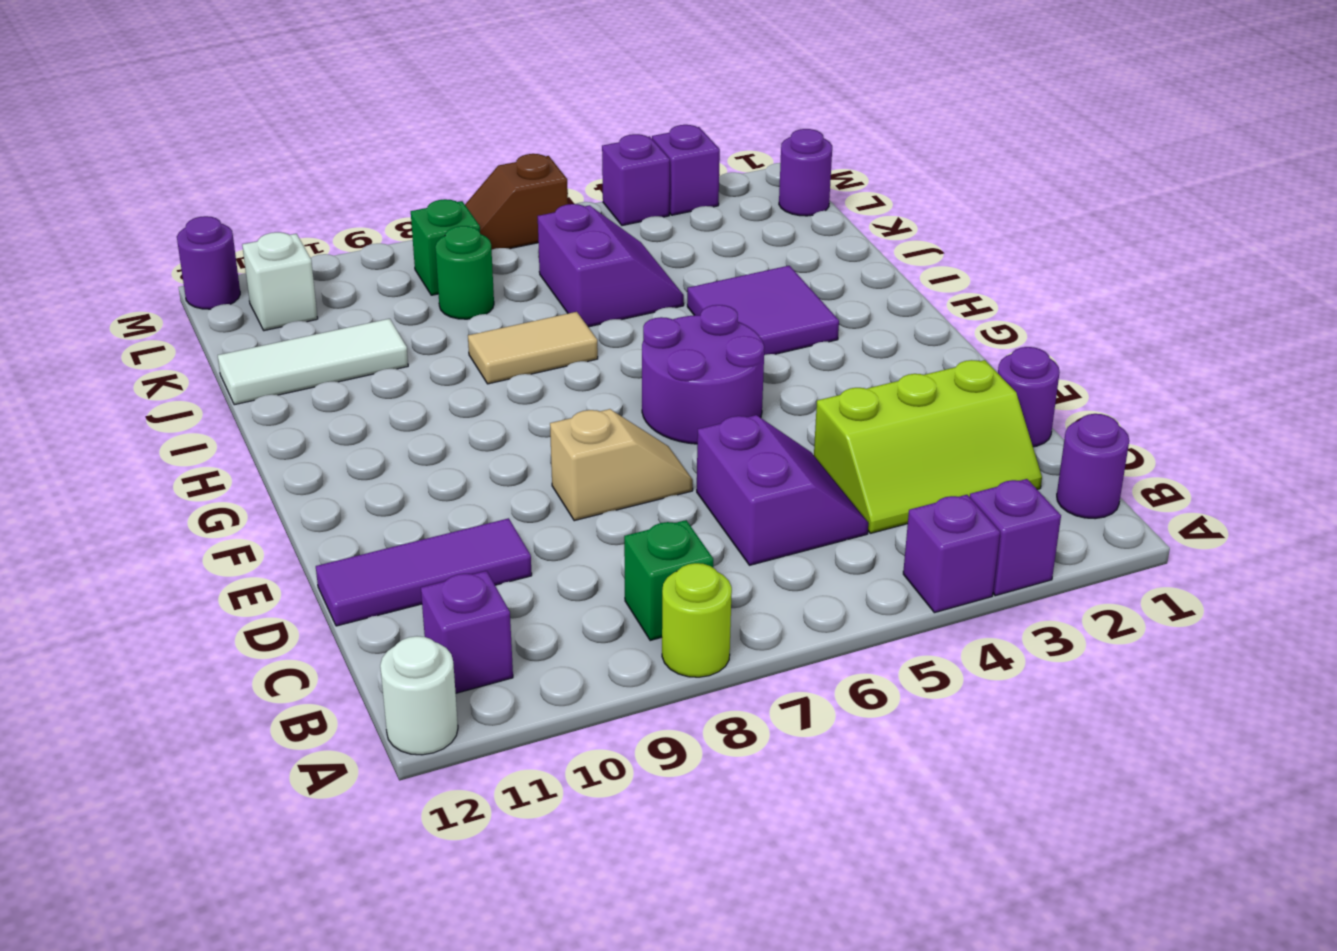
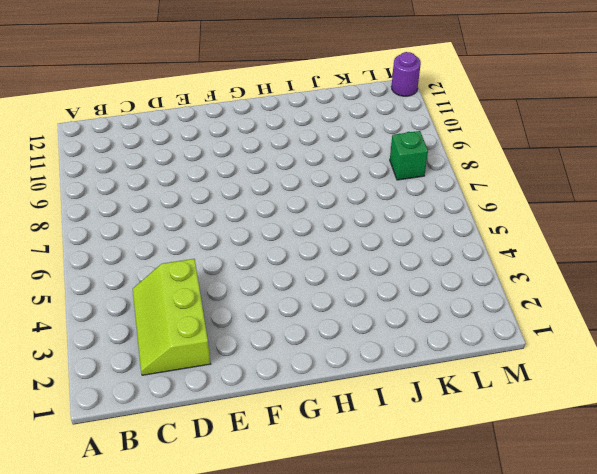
none -> purple brick A3 level 1
none -> purple brick A4 level 1
none -> lime round brick A8 level 1

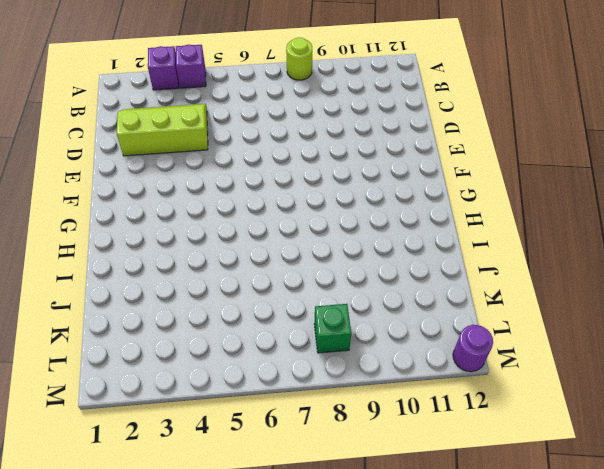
none -> white round brick A12 level 1
none -> purple round brick B1 level 1
none -> green brick B8 level 1

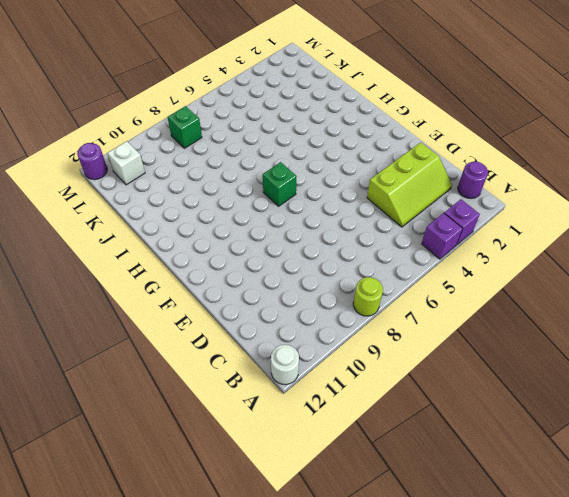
green brick G7 level 1 -> green brick B8 level 1
none -> purple brick B11 level 1
none -> purple slope C5:D6 level 1 top 6
none -> purple round brick D1 level 1

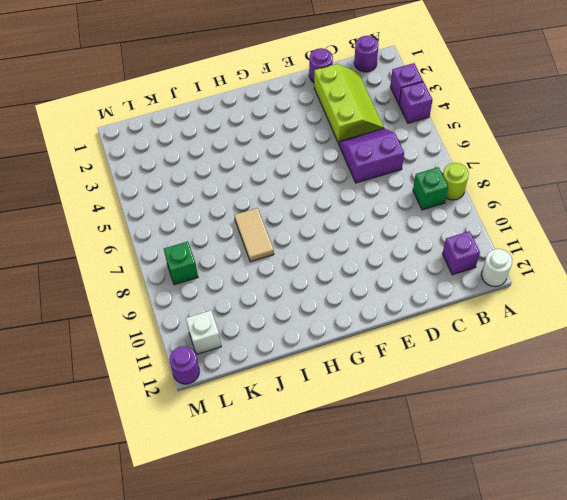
none -> purple tile D10:D12 level 1
none -> tan slope E7:E8 level 1 top 8
none -> purple round brick F5:G6 level 1

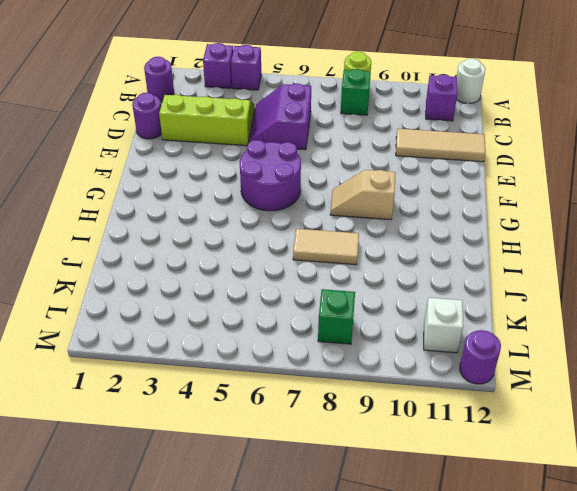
tan tile D10:D12 level 1 -> purple tile D10:D12 level 1
tan slope G8:G9 level 1 top 9 -> tan slope E7:E8 level 1 top 8
none -> purple tile H3:I4 level 1
none -> purple slope J5:K6 level 1 top 6
none -> white tile J10:J12 level 1

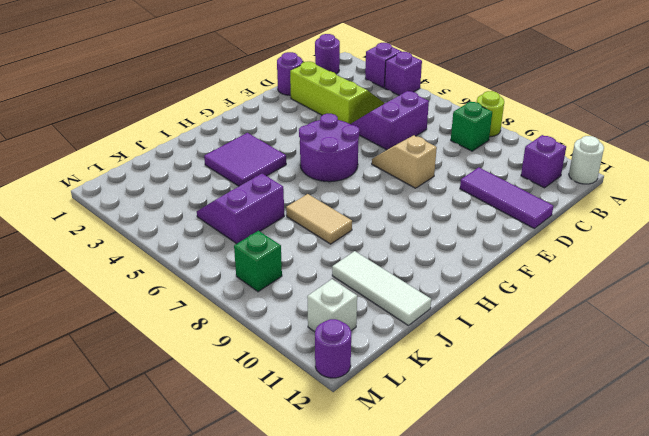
none -> green round brick K8 level 1
none -> purple round brick L1 level 1
none -> purple brick M3 level 1

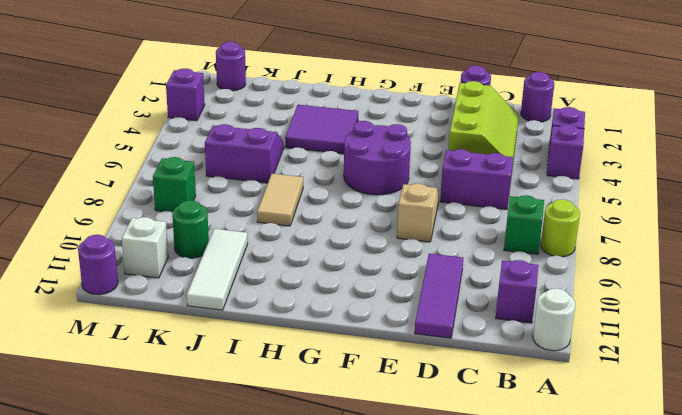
green round brick K10 level 1 -> green round brick K8 level 1
none -> purple brick M4 level 1
none -> brown slope M6:M7 level 1 top 6

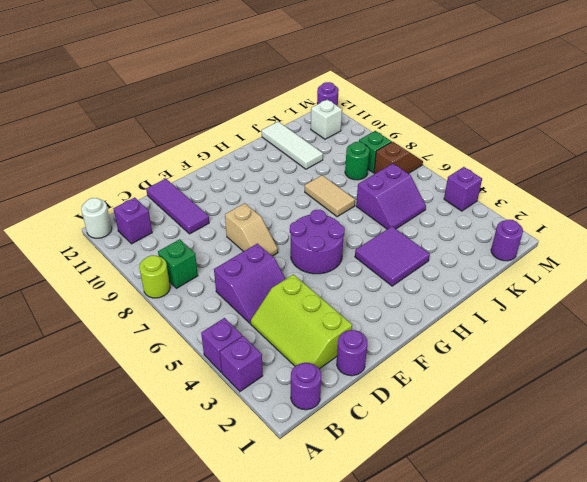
brown slope L7:M7 level 1 top L -> brown slope M6:M7 level 1 top 6
none -> purple brick M3 level 1

